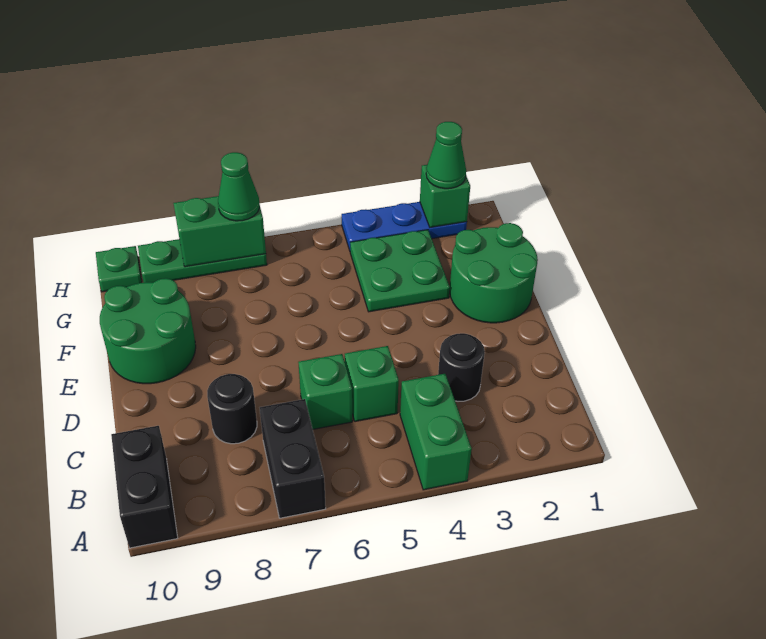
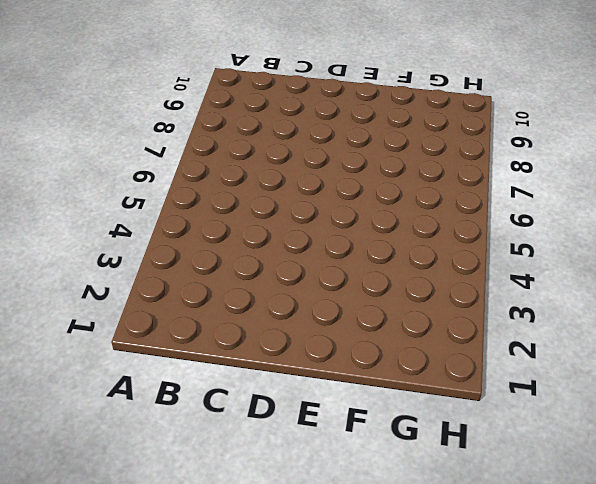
none -> green brick A4:B4 level 1
none -> black brick A7:B7 level 1
none -> black brick A10:B10 level 1

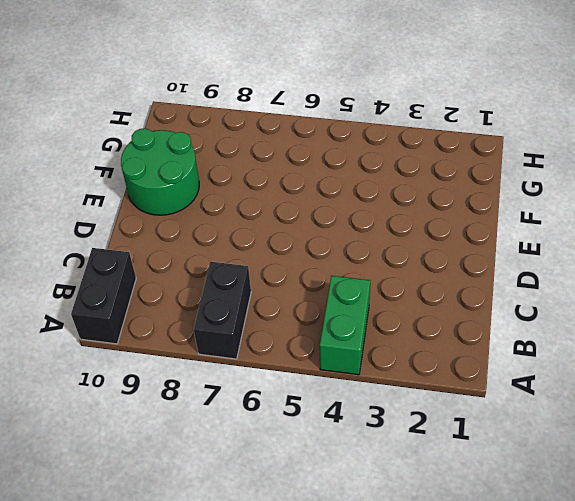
none -> black round brick C3 level 1
none -> green brick C5 level 1
none -> green brick C6 level 1

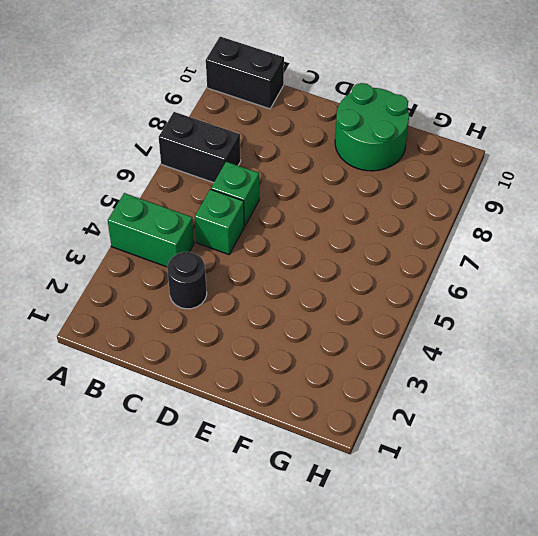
none -> black round brick C8 level 1
none -> green round brick E1:F2 level 1
none -> green plate F3:G4 level 1

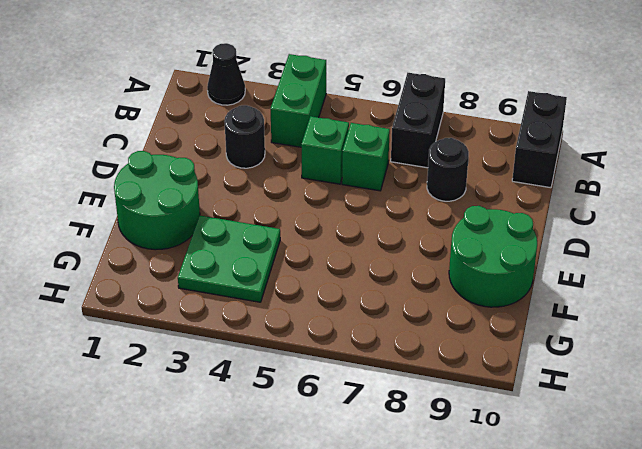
black cone A2 level 1 -> none
none -> blue plate H2:H4 level 1
none -> green plate H7:H9 level 1
none -> green plate H10 level 1

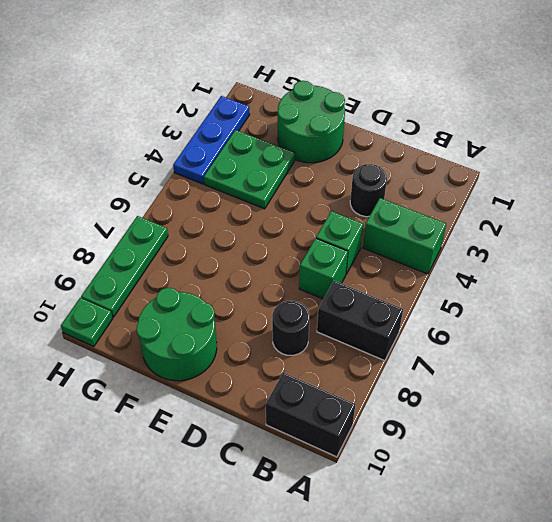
none -> green brick H2 level 2
none -> green brick H7:H8 level 2
none -> green cone H2 level 3

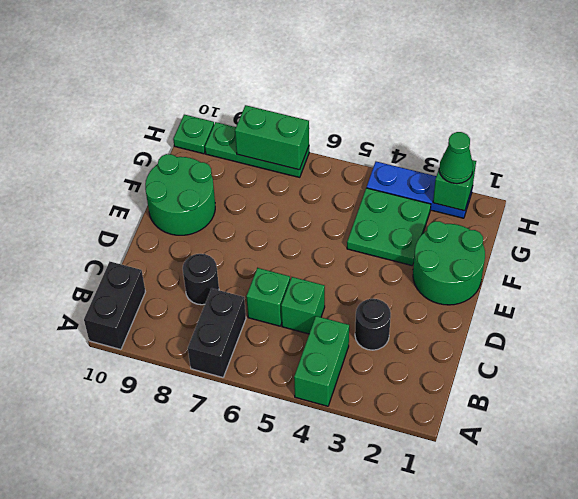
none -> green cone H7 level 3

